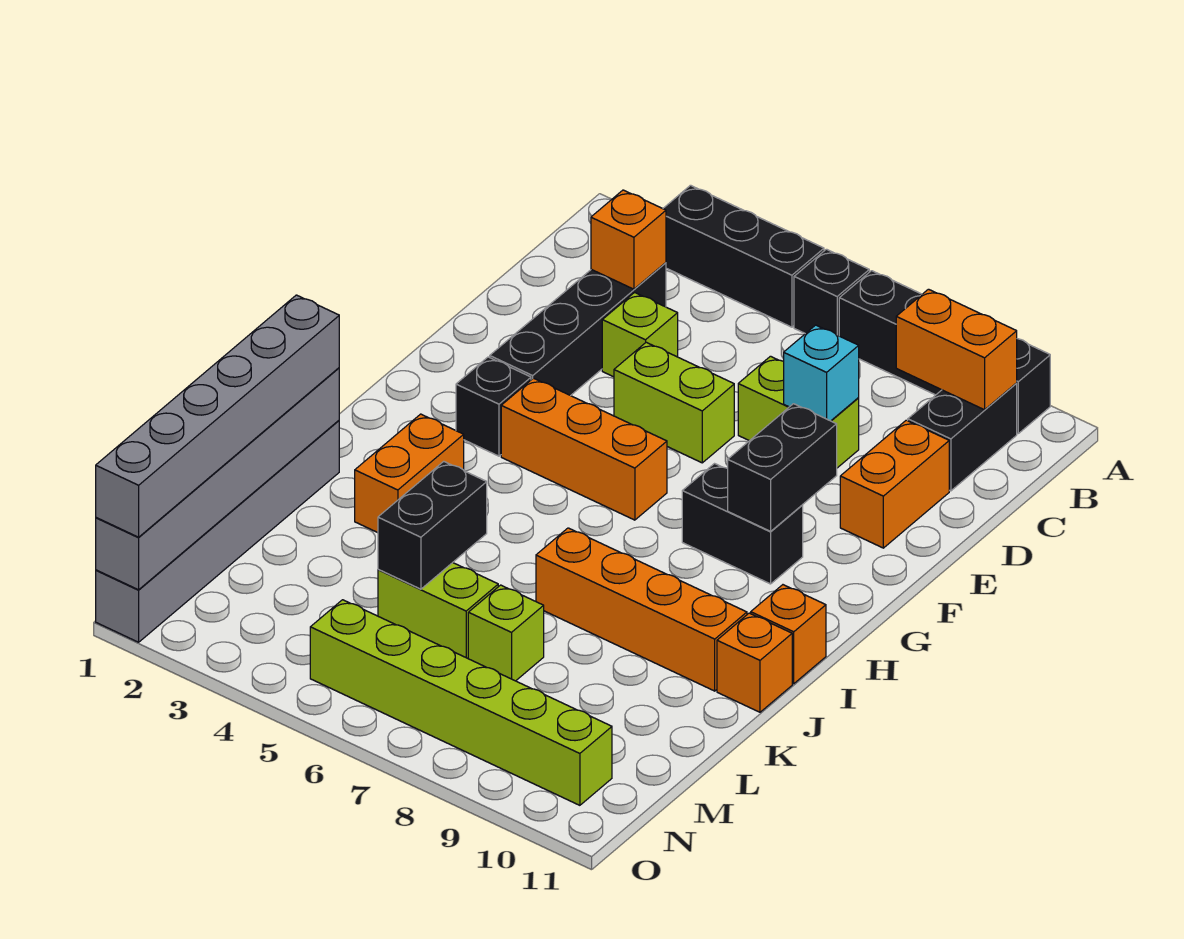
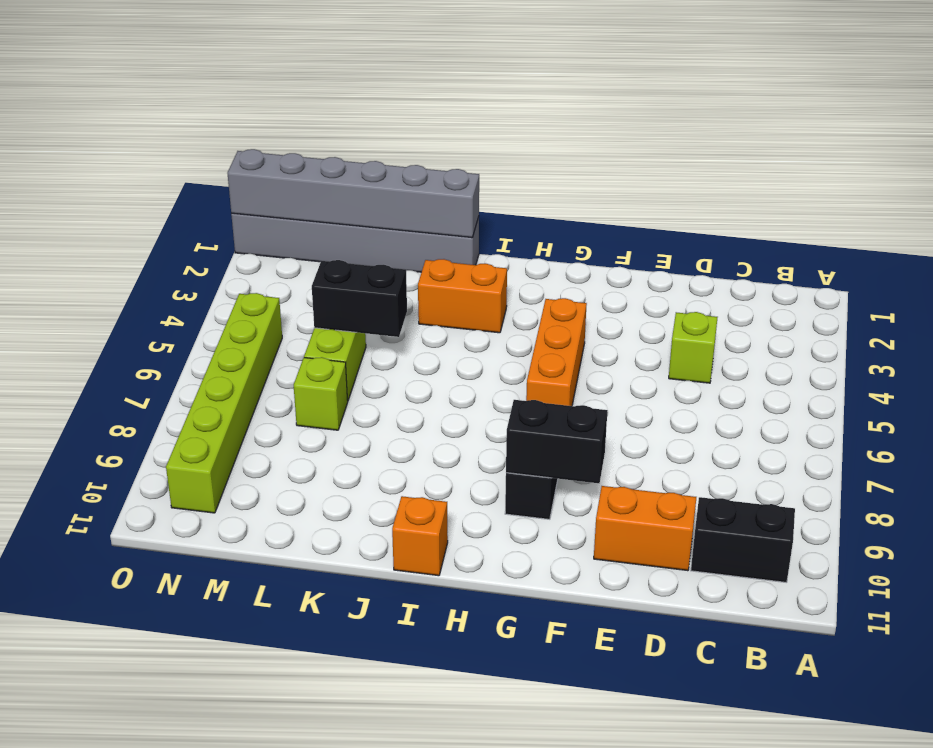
none -> black brick A3:A5 level 1
none -> black brick A6 level 1
none -> black brick A7:A10 level 1

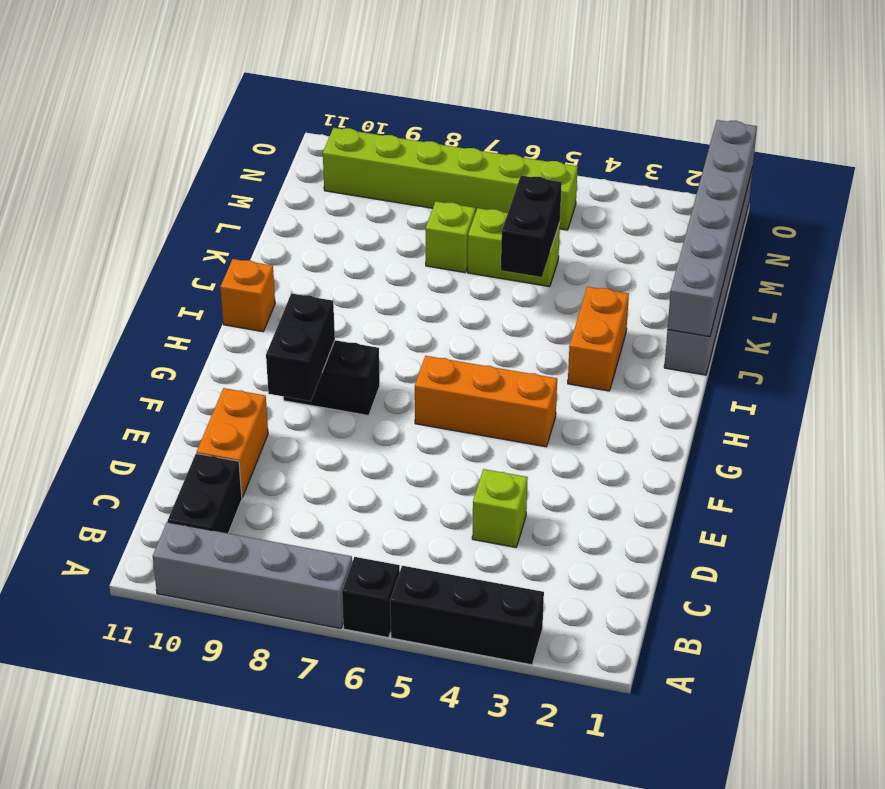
grey brick A7:A10 level 1 -> black brick A7:A10 level 1
none -> black brick C3:F3 level 1
none -> lime brick D7:D8 level 1
none -> lime brick E5:E6 level 1

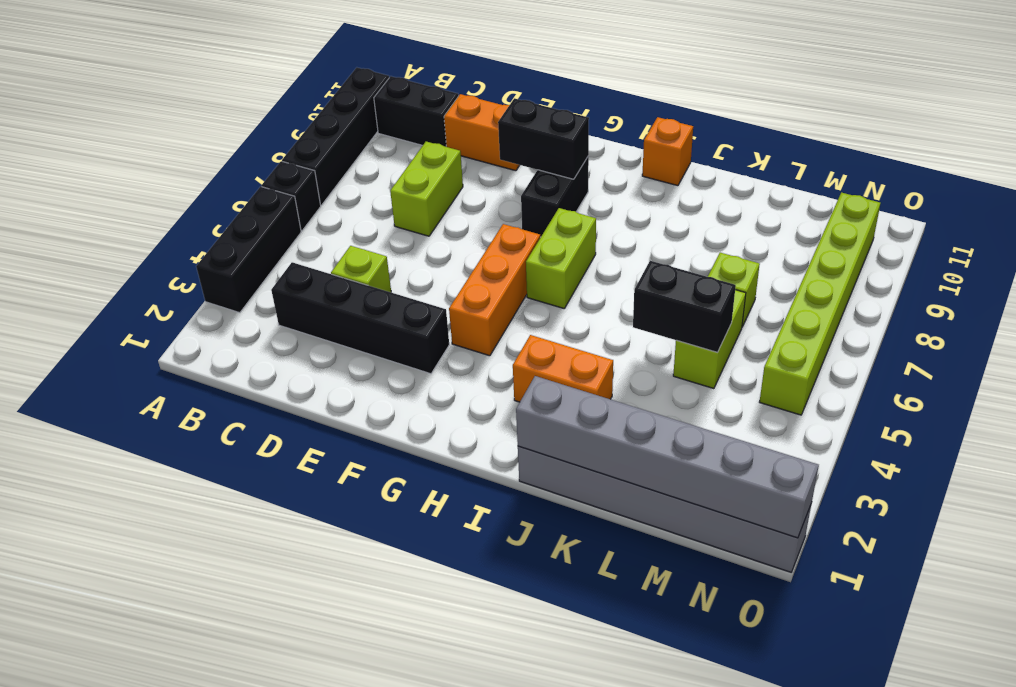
lime brick H6:H7 level 1 -> lime brick E5:E6 level 1
none -> black brick G3 level 1
none -> orange brick J7:J10 level 1
none -> orange brick J11 level 1

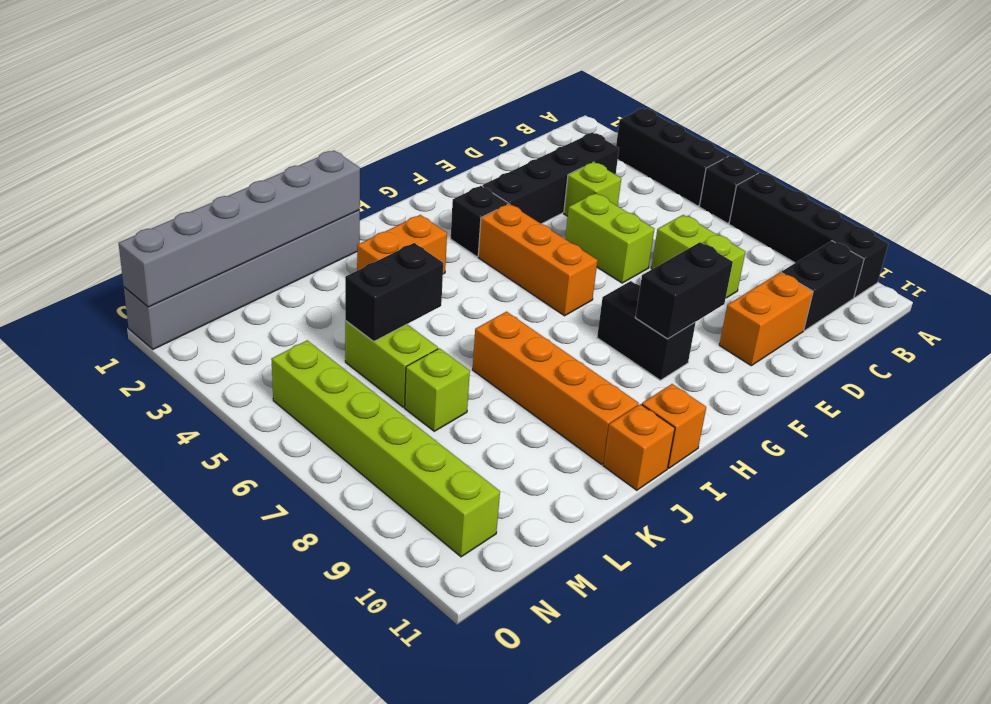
none -> orange brick B9:B10 level 2
none -> orange brick C3 level 2
none -> cyan brick D8 level 2

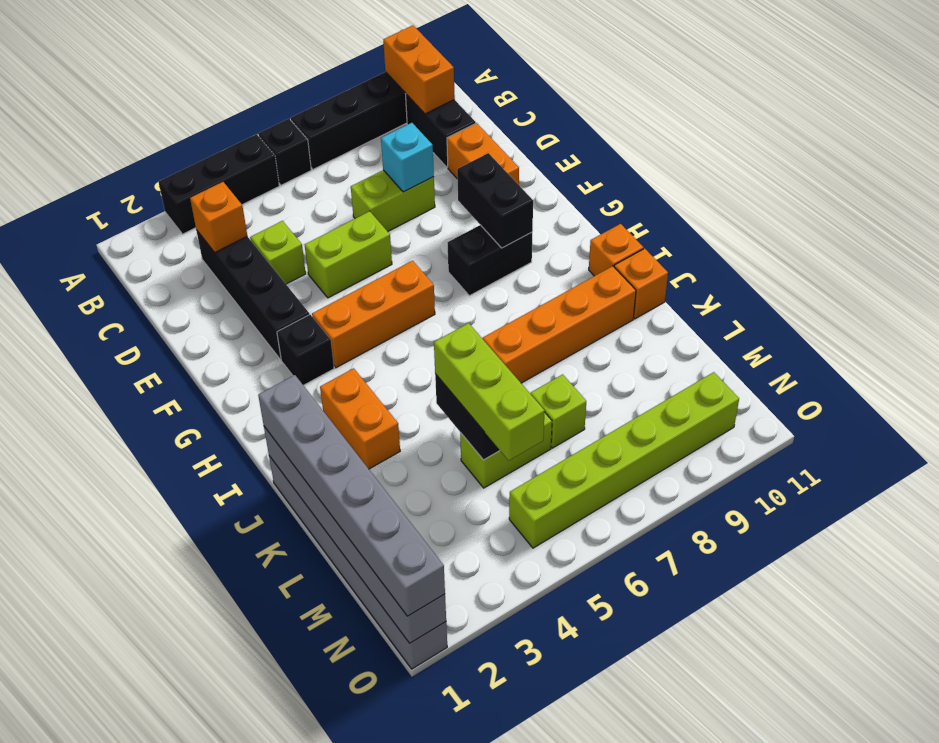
orange brick A10:B10 level 2 -> orange brick B9:B10 level 2
lime brick K5:M5 level 3 -> none

